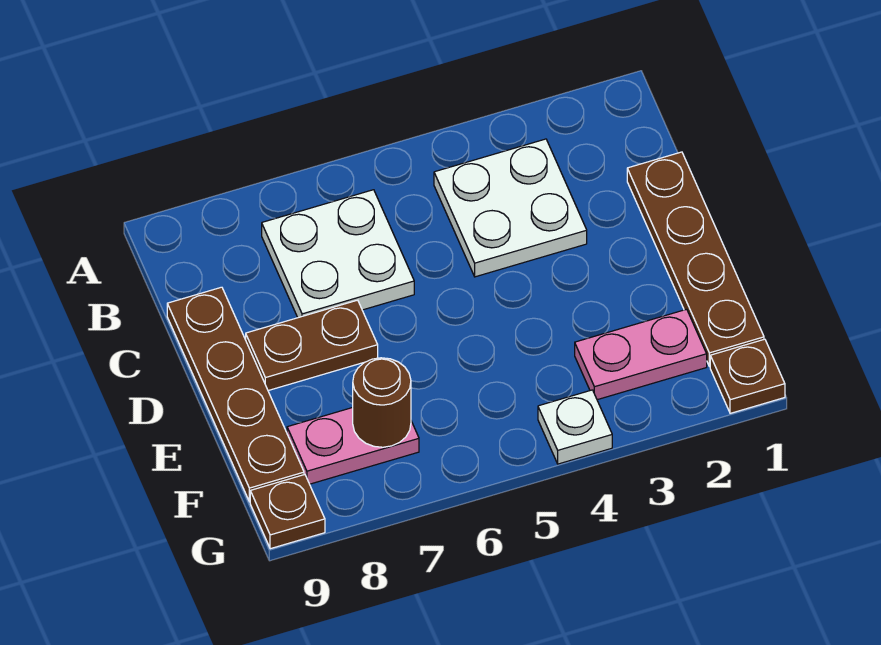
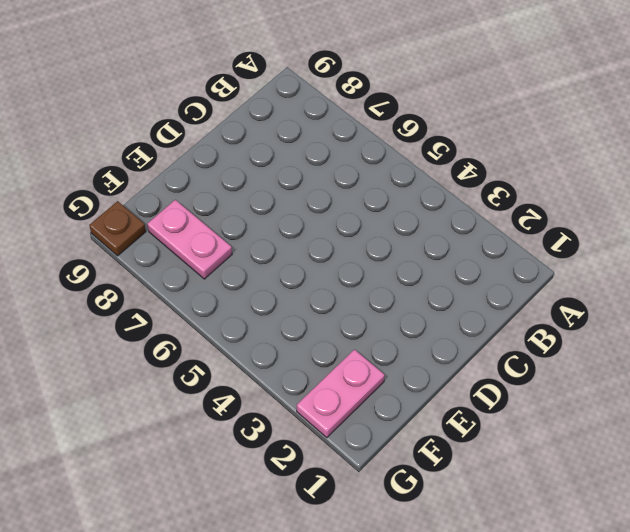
pink plate F2:G2 level 1 -> pink plate F2:F3 level 1
none -> white plate B3:C4 level 1
none -> white plate B6:C7 level 1

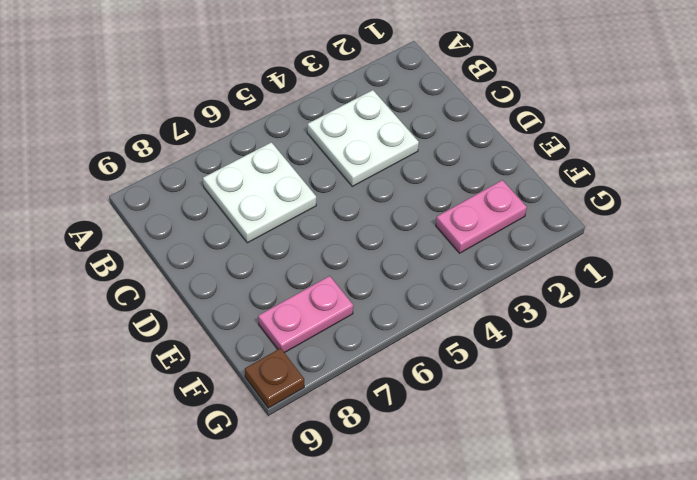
none -> brown plate C1:F1 level 1
none -> brown plate C9:F9 level 1

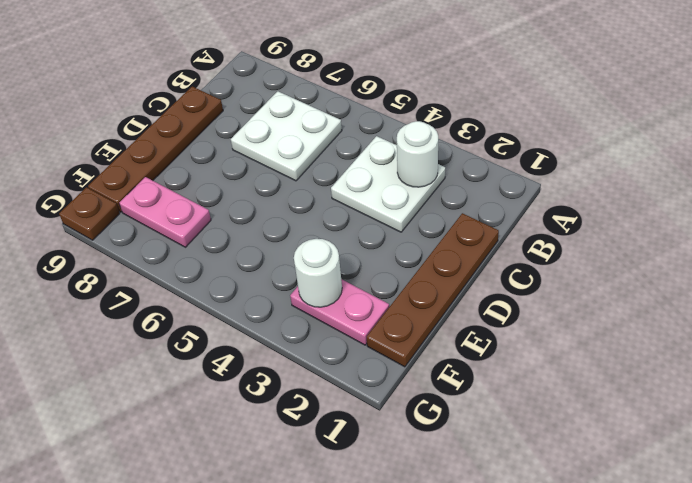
white round brick B3 level 2 -> none
white round brick F3 level 2 -> none
none -> brown plate D7:D8 level 1
none -> brown plate G1 level 1

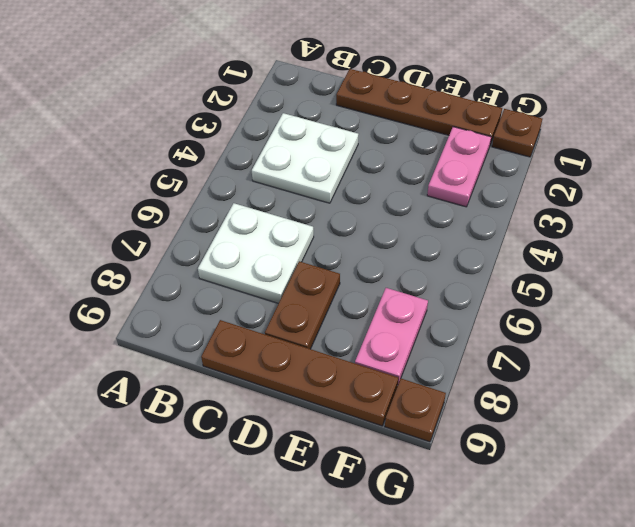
none -> white plate G4 level 1
none -> brown round brick F7 level 2

